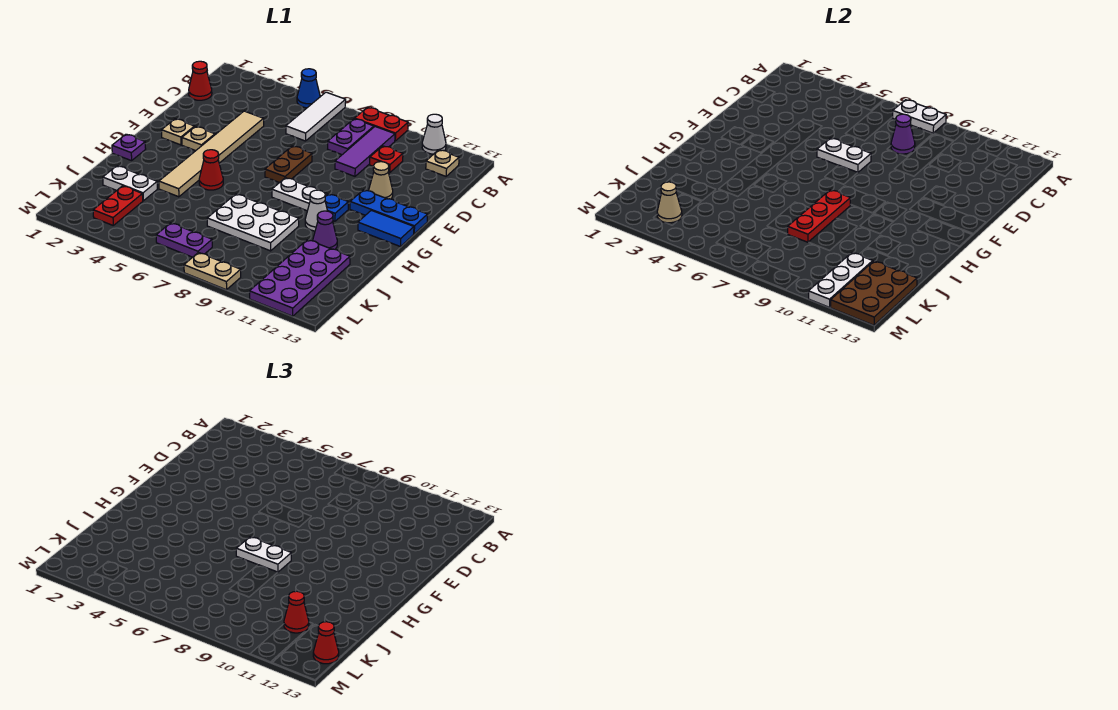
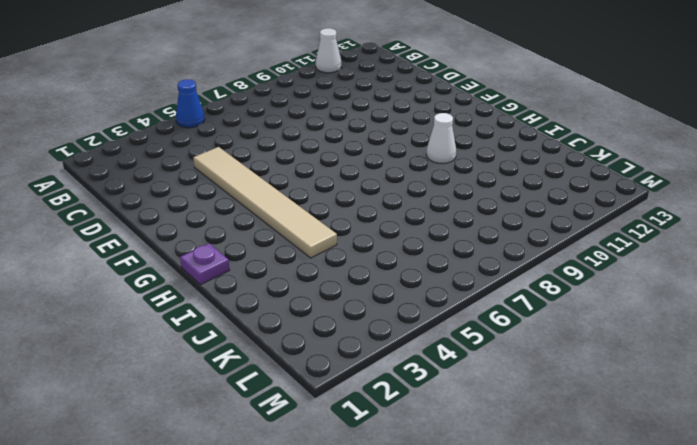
none -> white tile A6:C6 level 1
none -> red plate A8:A9 level 1
none -> purple plate B8:C8 level 1
none -> purple tile B9:D9 level 1

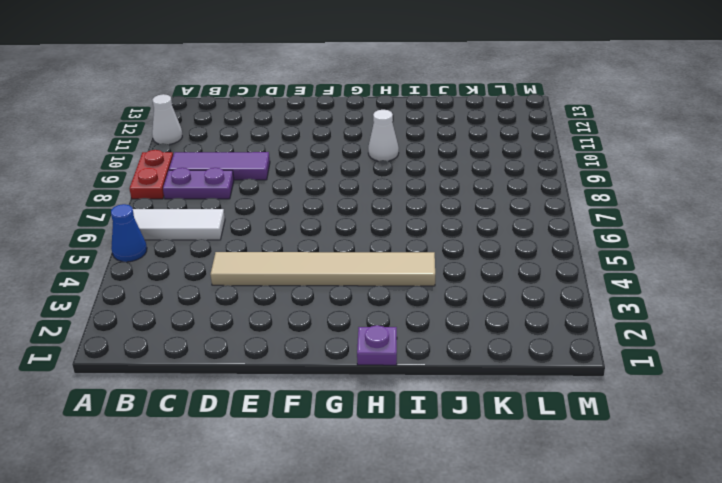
none -> tan plate B12 level 1
none -> red cone C1 level 1
none -> red plate C10 level 1
none -> brown plate E7:F7 level 1

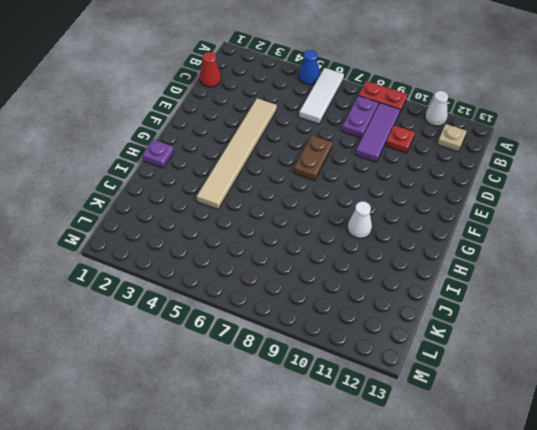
none -> tan cone E11 level 1
none -> tan plate F2 level 1
none -> tan plate F3 level 1
none -> blue plate F11:F13 level 1

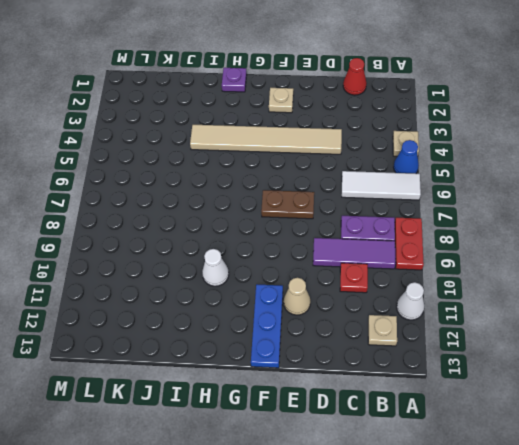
tan plate A4 level 1 -> tan plate F3 level 1
none -> white plate G8:G9 level 1
none -> blue plate G10 level 1
none -> blue tile G12:G13 level 1
none -> red cone H5 level 1

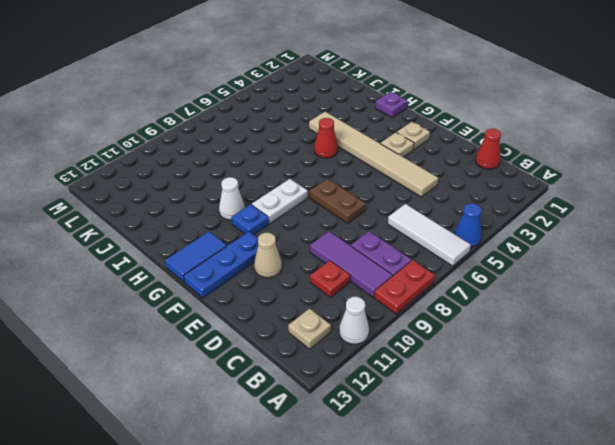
none -> white plate I7:J9 level 1
none -> purple cone I11 level 1
none -> white plate J2:J3 level 1
none -> purple plate J11:M12 level 1

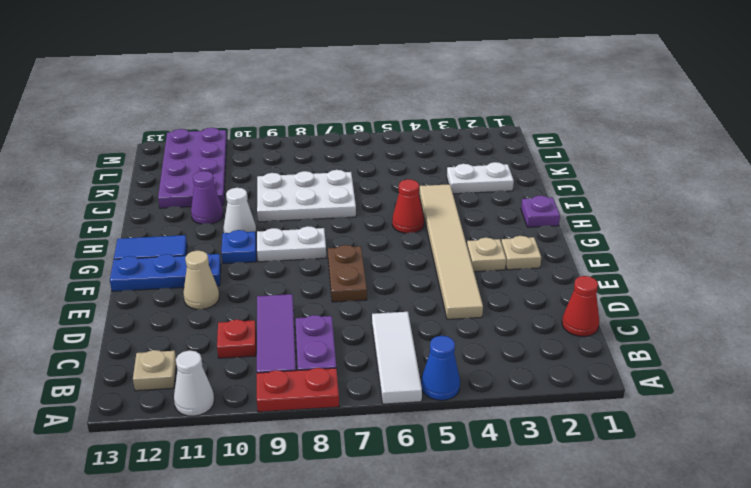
none -> red plate K3:L3 level 1
none -> purple plate L6:L7 level 1
none -> tan plate M8:M9 level 1
none -> white plate A7:A8 level 2

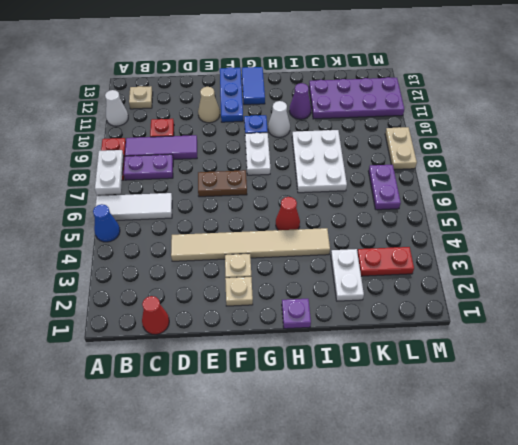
none -> purple cone C8 level 2
none -> white plate E6:E7 level 2
none -> red plate H8:J8 level 2
none -> white plate K11:M11 level 2

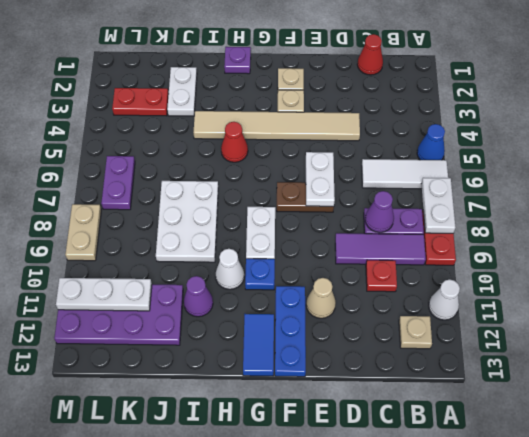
none -> red plate H8:J8 level 2
none -> brown plate K12:M13 level 2
none -> tan cone L3 level 2
none -> white plate H7:H8 level 3

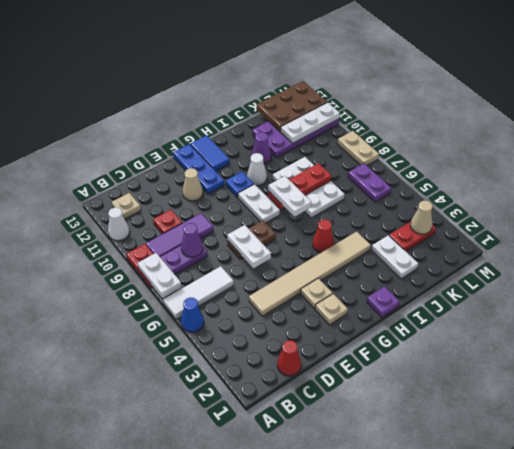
none -> red cone K11 level 3
none -> red cone L13 level 3

